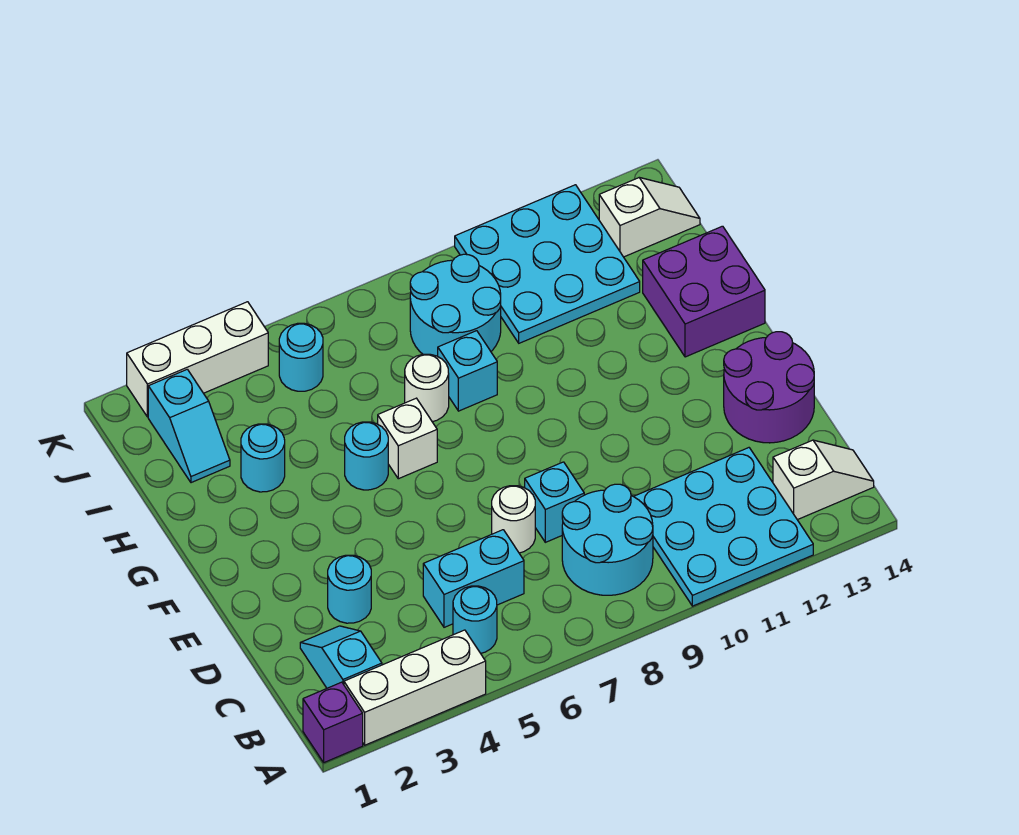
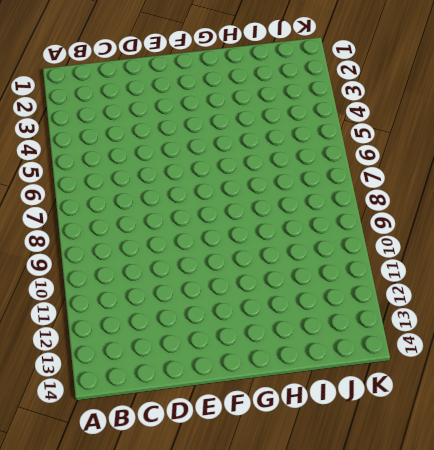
none -> purple brick A1 level 1
none -> white brick A2:A4 level 1
none -> cyan plate A10:C12 level 1

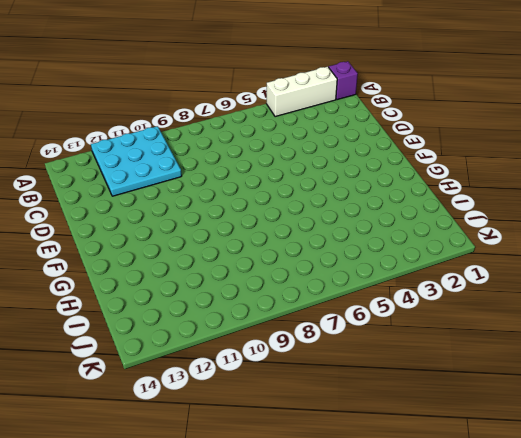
none -> cyan slope B2:C2 level 1 top B
none -> cyan round brick B5 level 1
none -> cyan round brick B8:C9 level 1

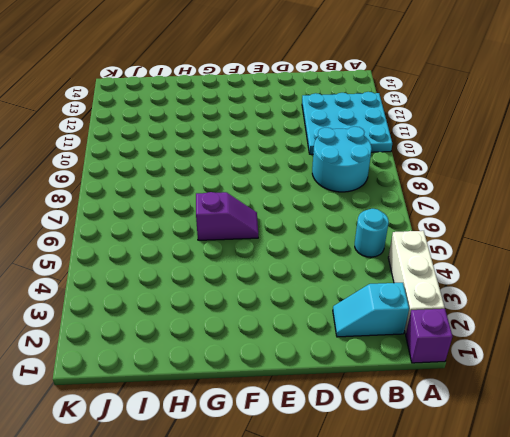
purple slope F6:G6 level 1 top G -> white brick G6 level 1
none -> white slope B13:B14 level 1 top 13
none -> cyan brick C5:C6 level 1
none -> cyan round brick D3 level 1

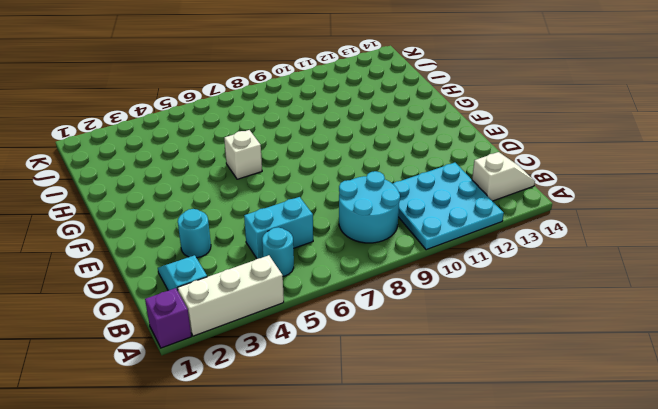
none -> white round brick D7 level 1
none -> cyan brick D8 level 1
none -> purple round brick D13:E14 level 1

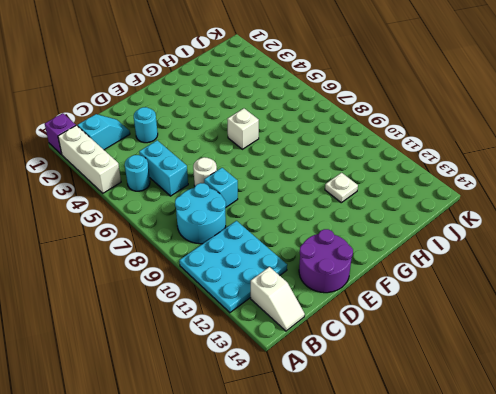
white plate H11 level 1 -> none
none -> cyan round brick G5 level 1
none -> purple brick G13:H14 level 1
none -> cyan round brick H3 level 1

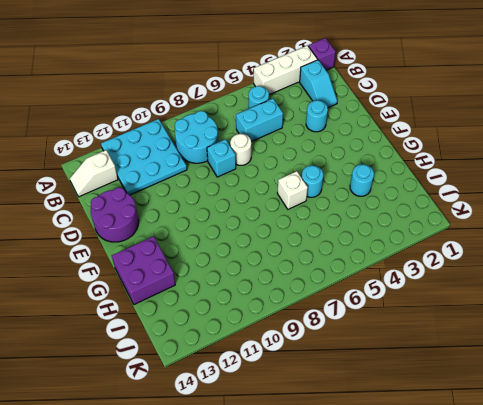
none -> white round brick H7 level 1
none -> cyan brick H8 level 1
none -> cyan slope I2:J2 level 1 top J

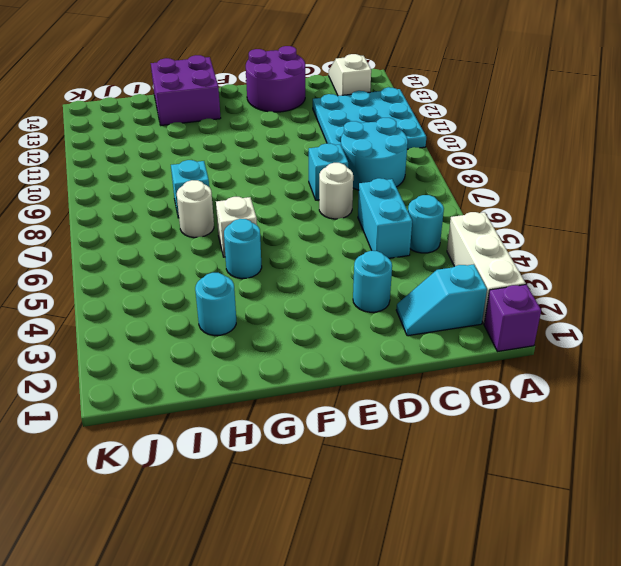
none -> cyan slope I2:J2 level 1 top J
none -> cyan round brick I8:J9 level 1
none -> cyan plate I10:K12 level 1

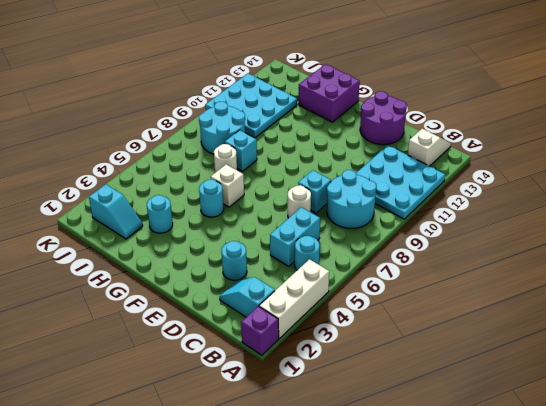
none -> cyan round brick J5 level 1
none -> white slope J13:J14 level 1 top 13
none -> white brick K2:K4 level 1

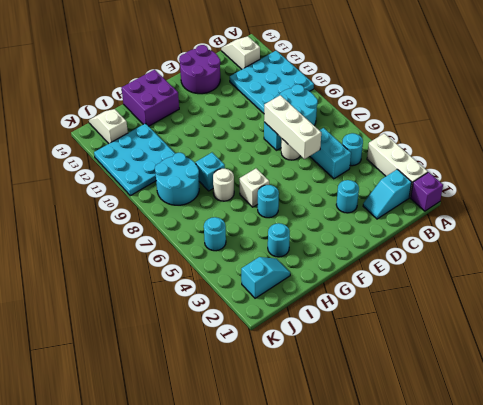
white brick D6:D8 level 2 -> white brick K2:K4 level 1

